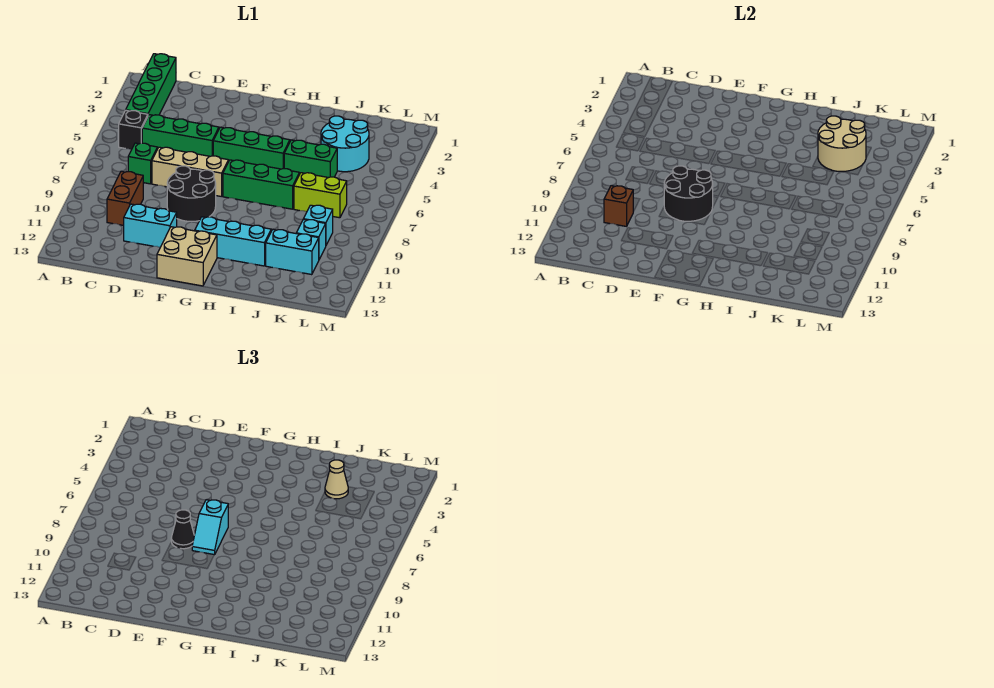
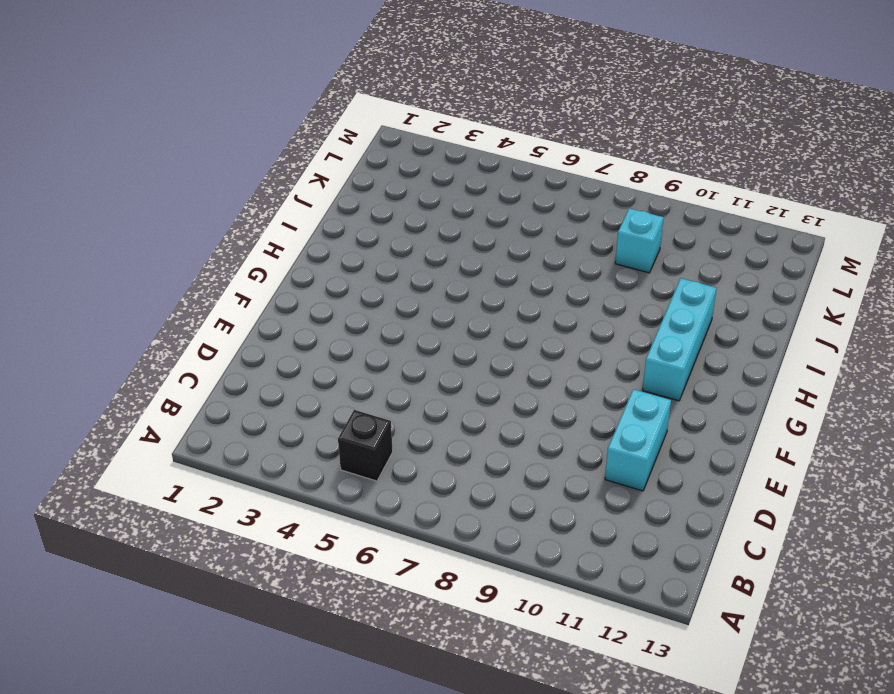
none -> green brick B1:B4 level 1
none -> green brick C5:E5 level 1
none -> green brick C7 level 1

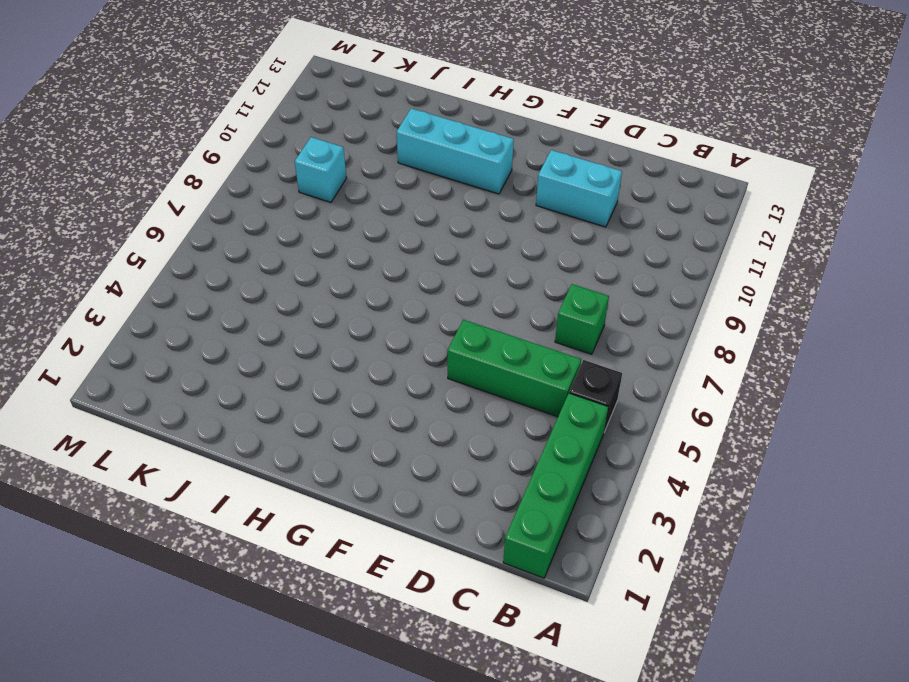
none -> brown brick C9:C10 level 1
none -> tan brick D7:F7 level 1
none -> black round brick E8:F9 level 1

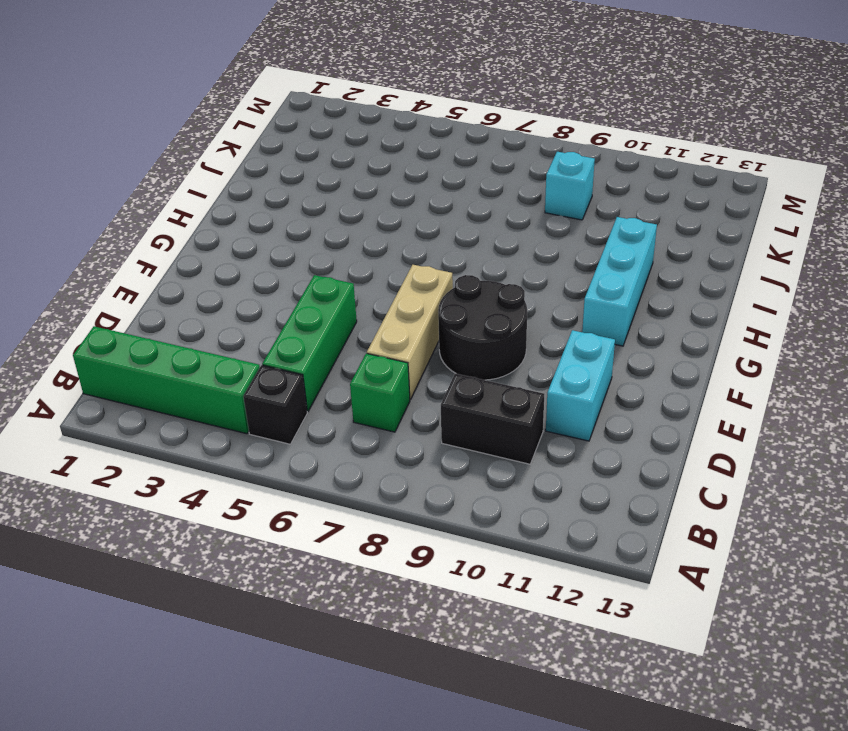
black brick C9:C10 level 1 -> brown brick C9:C10 level 1
none -> green brick F5:H5 level 1
none -> tan brick F12:G13 level 1
none -> green brick G7:I7 level 1

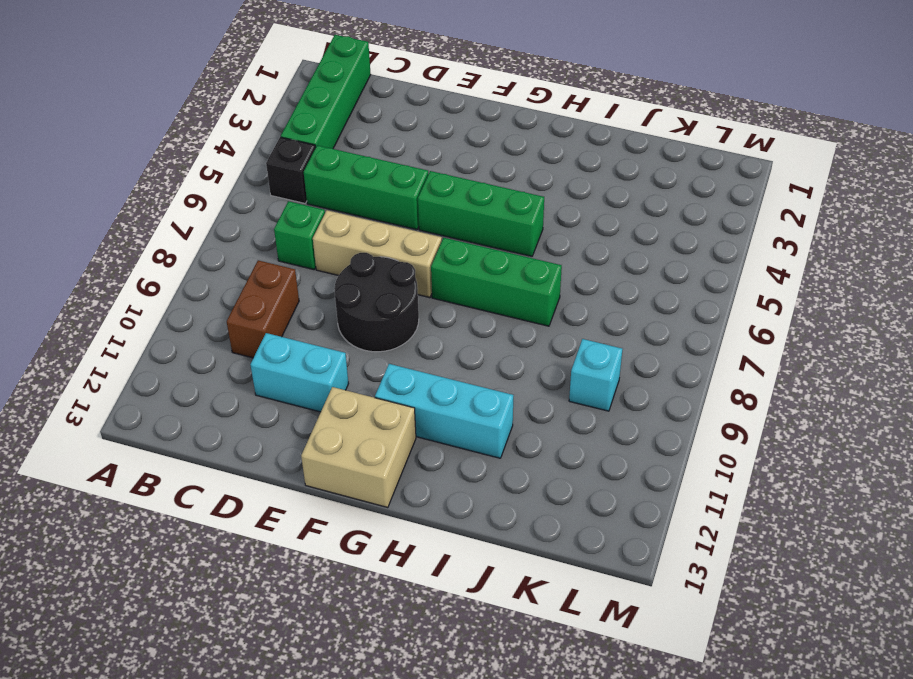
none -> green brick I5:J5 level 1
none -> cyan round brick J3:K4 level 1
none -> lime brick J7:K7 level 1

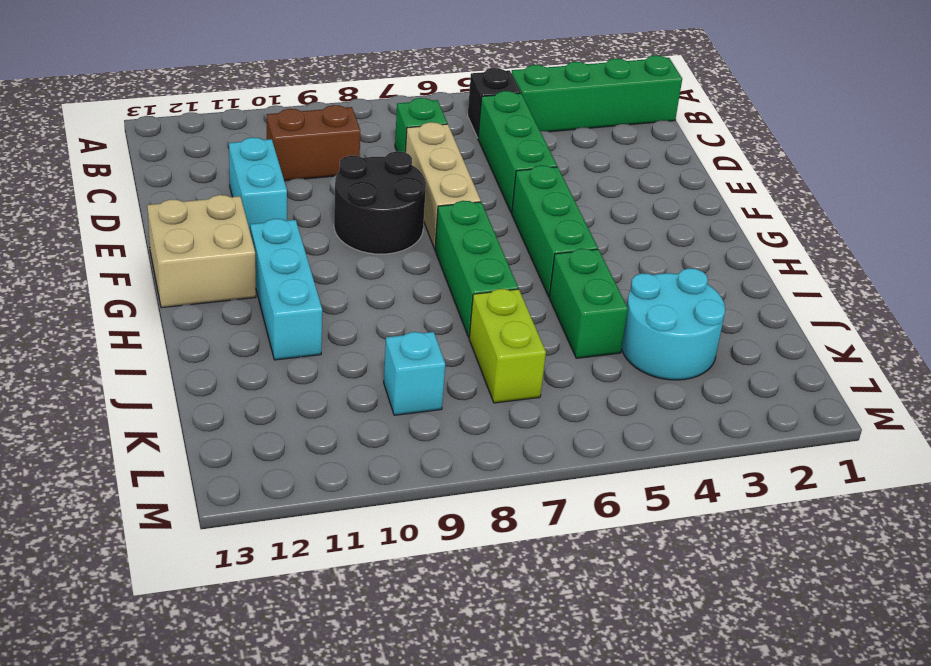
none -> cyan brick J11:K11 level 1
none -> cyan brick K10 level 1
none -> brown brick C10 level 2

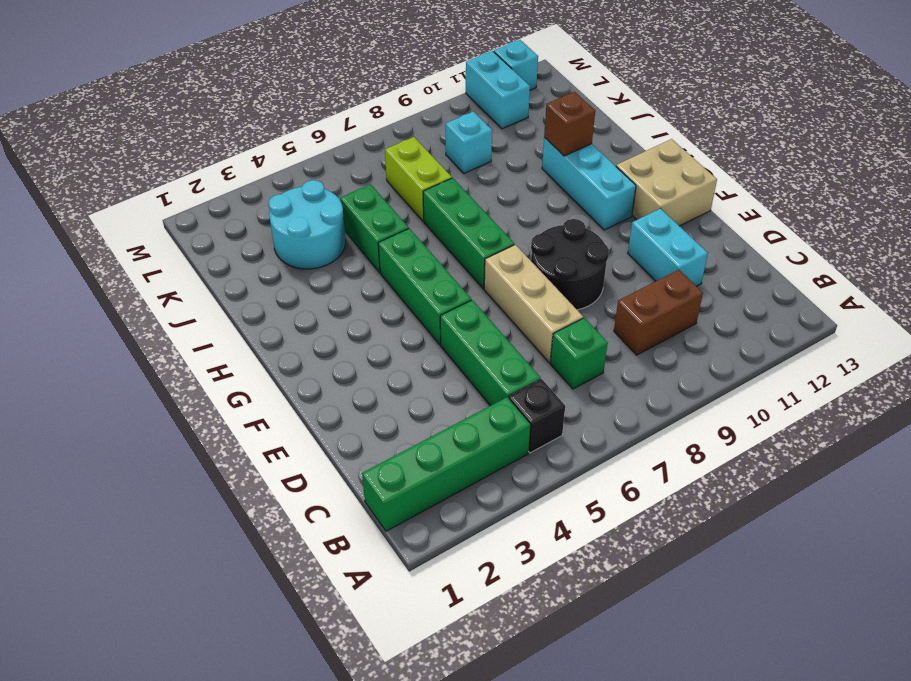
brown brick I11 level 2 -> brown brick C10 level 2
cyan brick L11:M11 level 1 -> cyan brick J11:K11 level 1
cyan brick M12 level 1 -> cyan brick K10 level 1
none -> black round brick E8:F9 level 2
none -> tan round brick J3:K4 level 2
none -> black cone E8 level 3

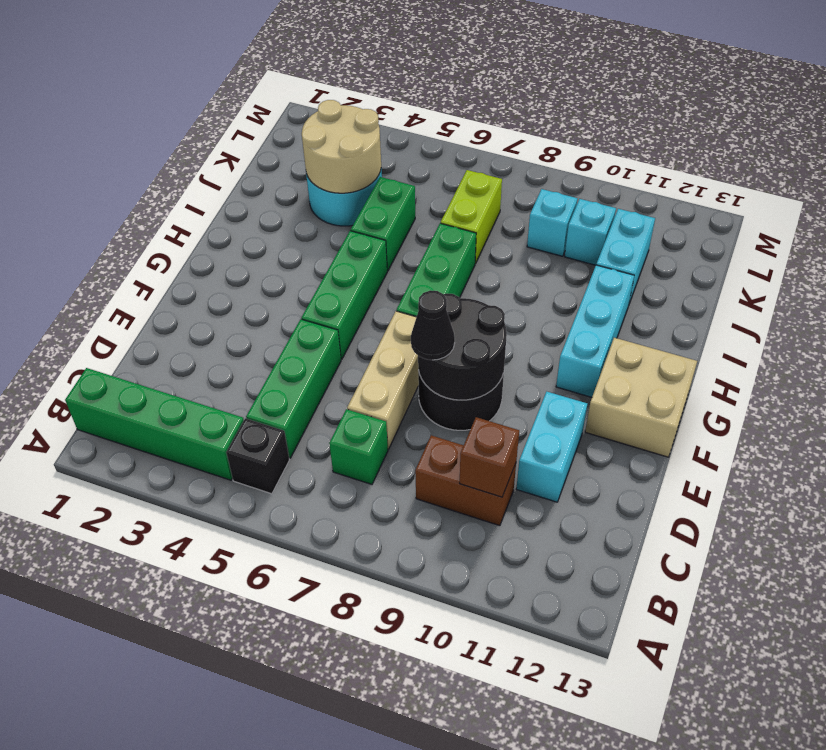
none -> cyan slope F7:F8 level 3 top 7
none -> tan cone J3 level 3

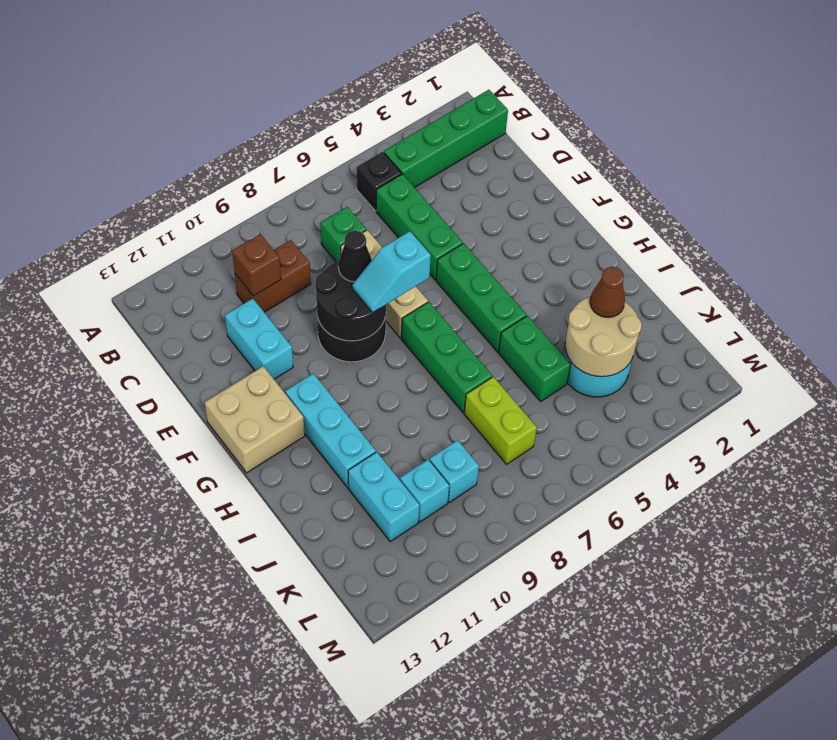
brown cone J3 level 3 -> tan cone J3 level 3

